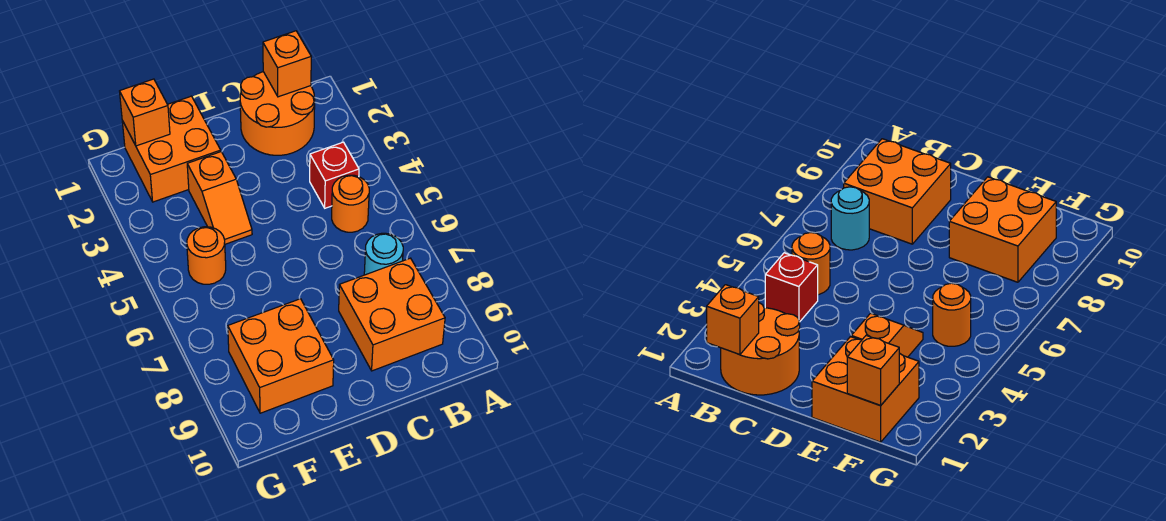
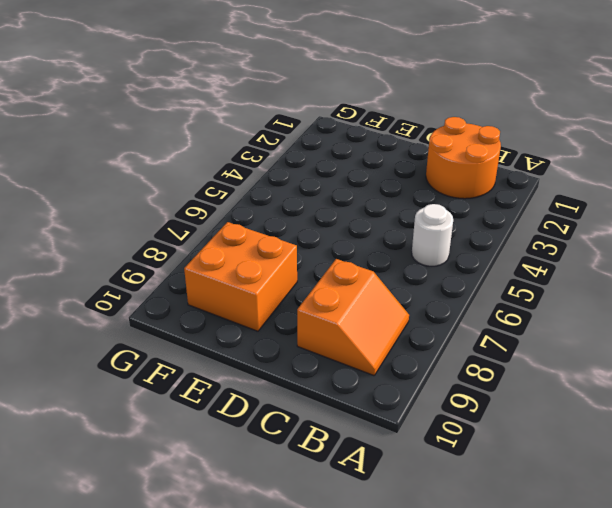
white round brick B5 level 1 -> orange round brick B5 level 1
orange slope B8:C9 level 1 top C -> orange brick B8:C9 level 1
none -> red brick B4 level 1
none -> cyan round brick B7 level 1

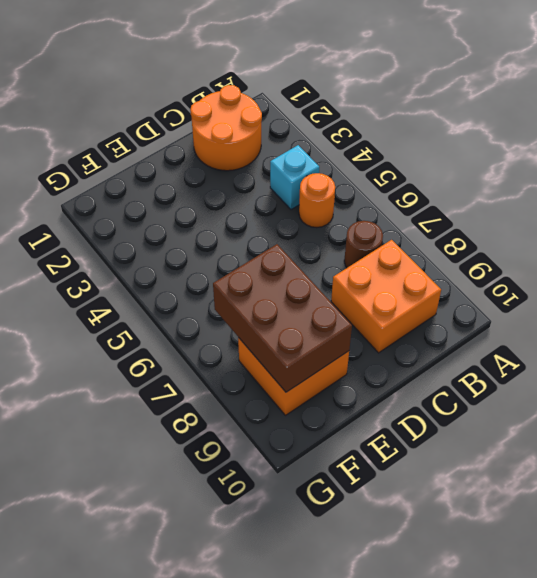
cyan brick B4 level 1 -> red brick B4 level 1
brown round brick B7 level 1 -> cyan round brick B7 level 1
brown brick E7:F9 level 2 -> none
none -> orange brick E1:F2 level 1
none -> orange slope E3:E4 level 1 top 3

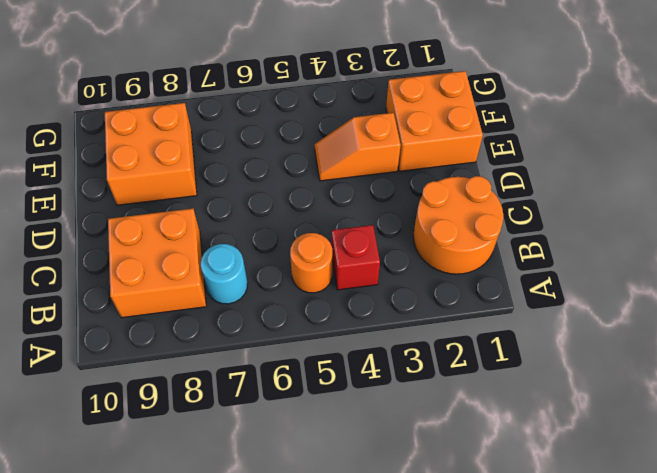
none -> orange round brick F5 level 1
none -> orange brick B1 level 2

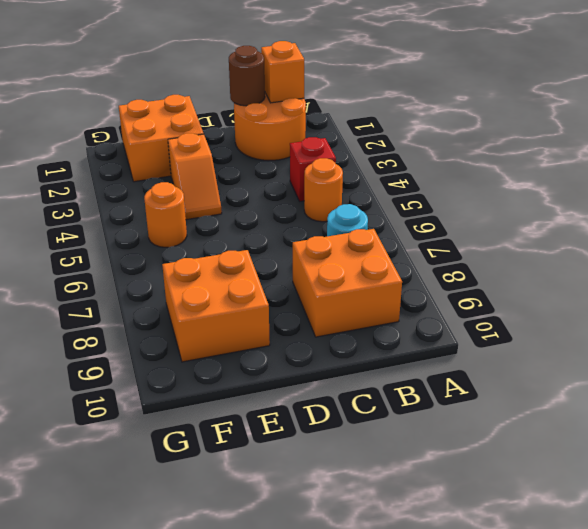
brown round brick C1 level 2 -> none
none -> orange brick F1 level 2

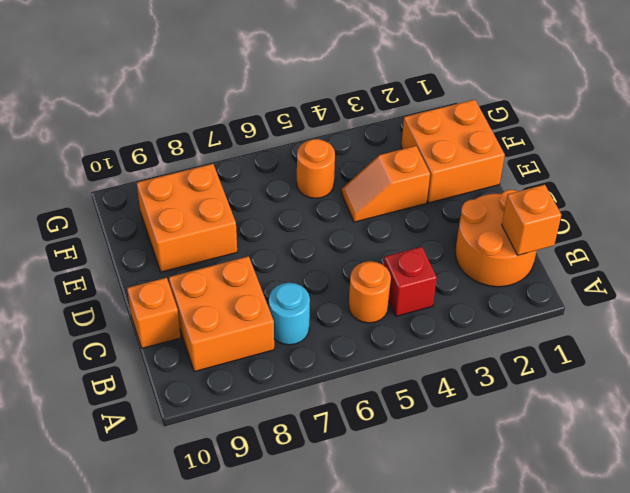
orange brick C10 level 1 -> orange brick F1 level 2

